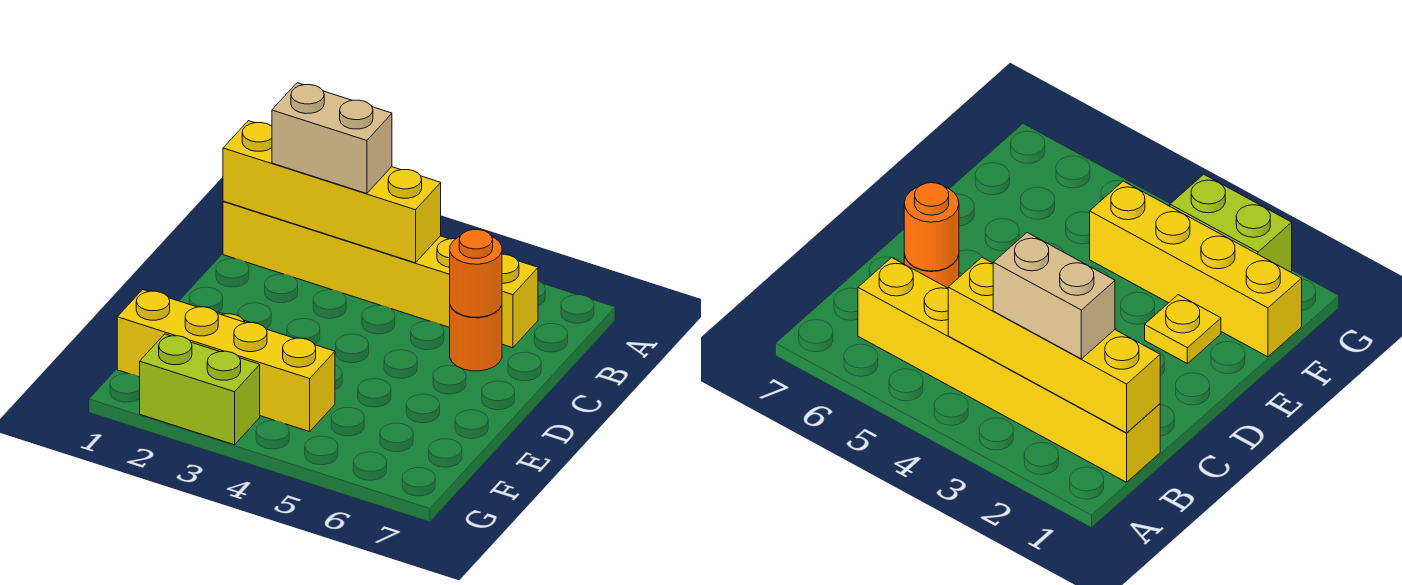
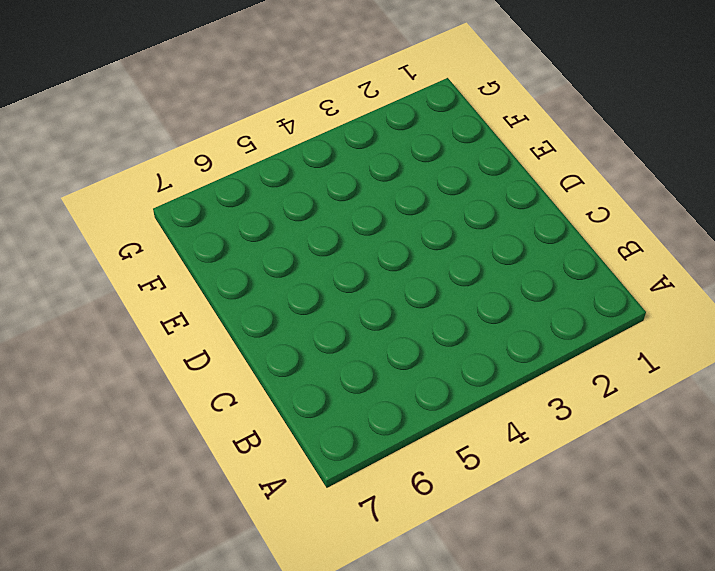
none -> yellow brick B1:B6 level 1
none -> orange round brick C6 level 1

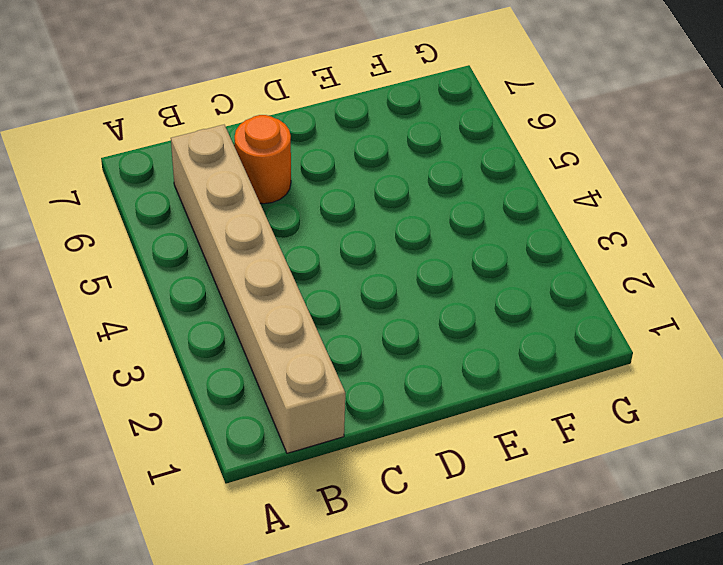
tan brick B1:B6 level 1 -> yellow brick B1:B6 level 1
none -> yellow plate E2 level 1
none -> yellow brick F1:F4 level 1

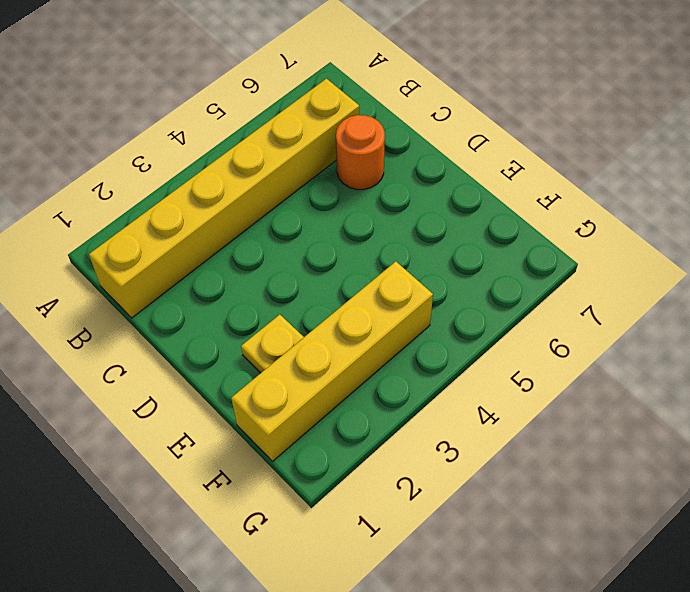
none -> lime brick G2:G3 level 1
none -> yellow brick B1:B4 level 2

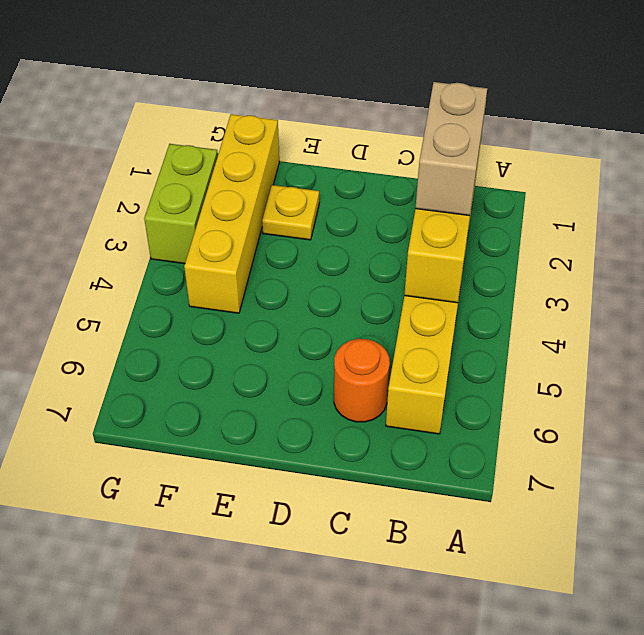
none -> orange round brick C6 level 2

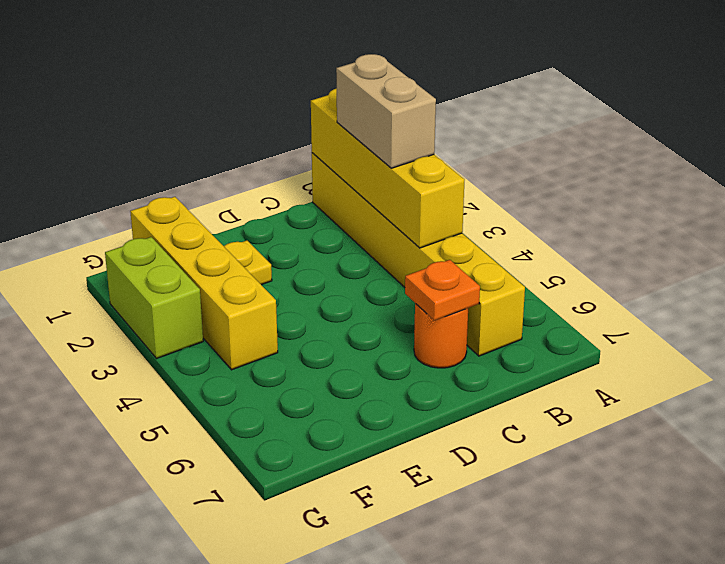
orange plate C6 level 2 -> orange round brick C6 level 2

